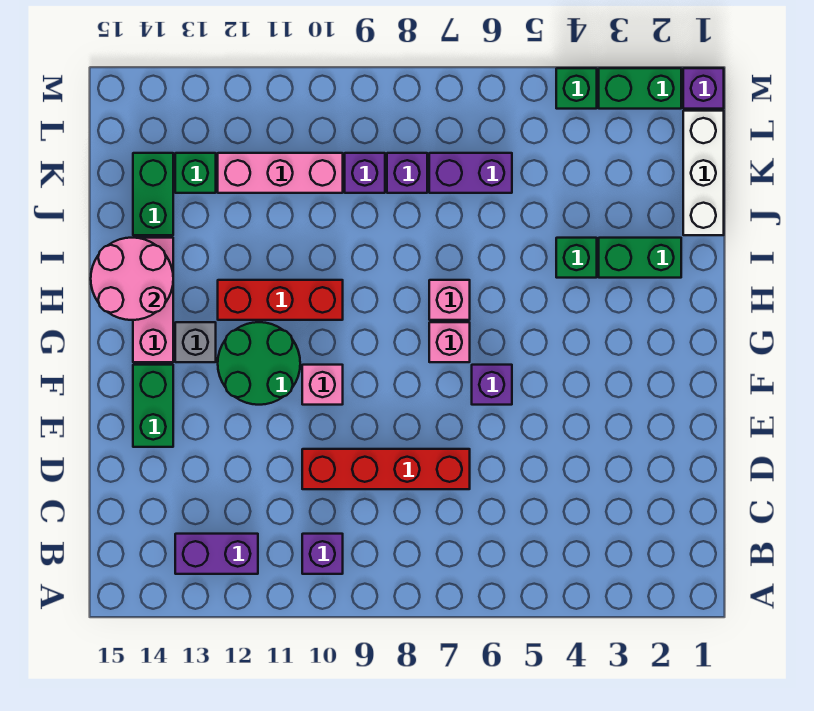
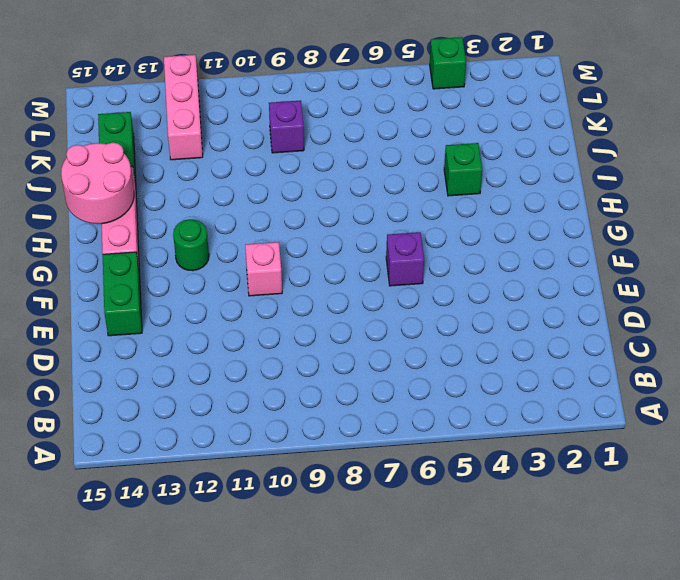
green round brick G12 level 1 -> green round brick F11:G12 level 1
pink brick K12:M12 level 1 -> pink brick K10:K12 level 1
none -> purple brick B10 level 1
none -> purple brick B12:B13 level 1
none -> red brick D7:D10 level 1

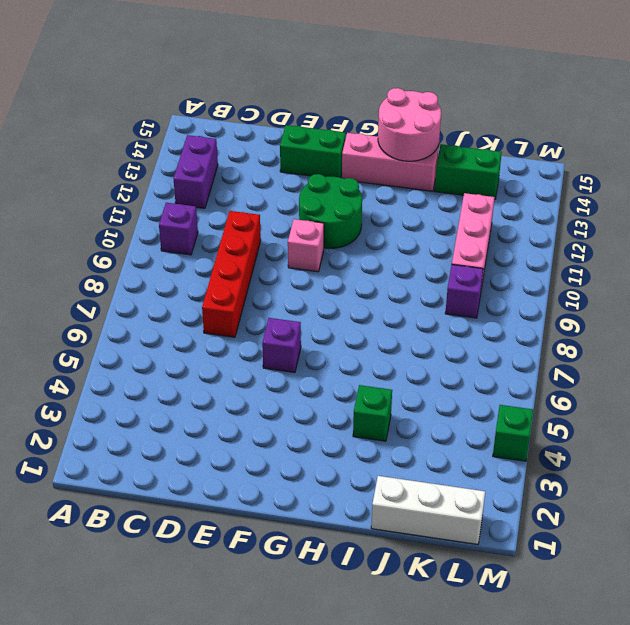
none -> pink brick G7 level 1
none -> grey brick G13 level 1
none -> pink brick H7 level 1

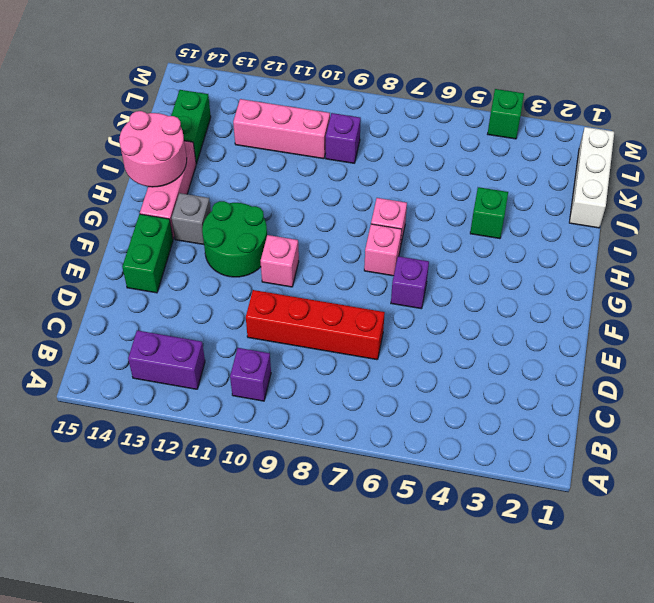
none -> red brick H10:H12 level 1
none -> green brick I2:I3 level 1
none -> purple brick K6:K7 level 1

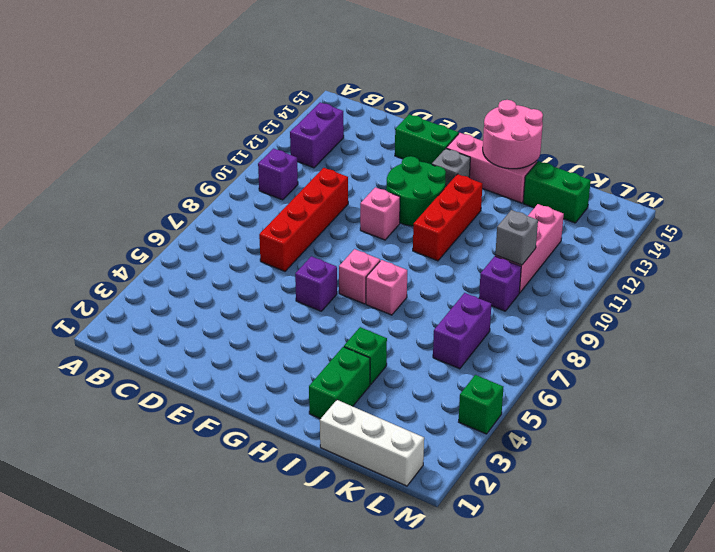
grey brick K10 level 2 -> none
none -> purple brick K8 level 1
none -> green brick K13 level 1
none -> purple brick M1 level 1

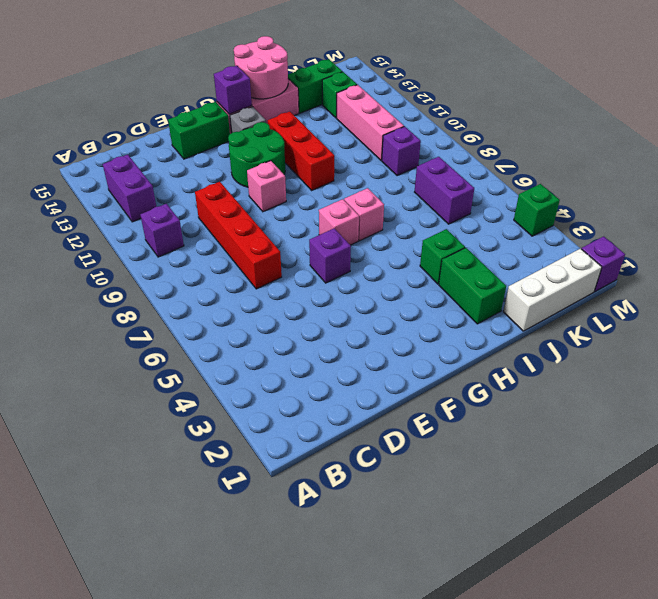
purple brick G14 level 2 -> purple brick K8 level 1
none -> green brick M2:M3 level 1

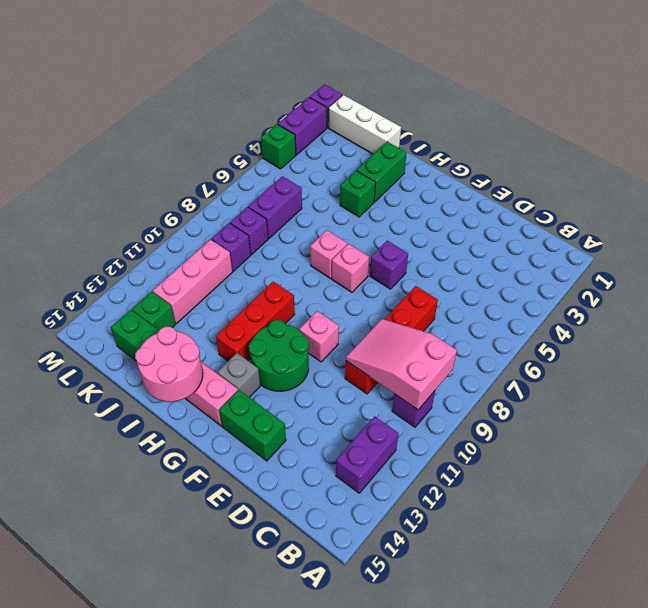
pink slope B9:D10 level 2 top B -> none
purple brick M2:M3 level 1 -> green brick M2:M3 level 1

